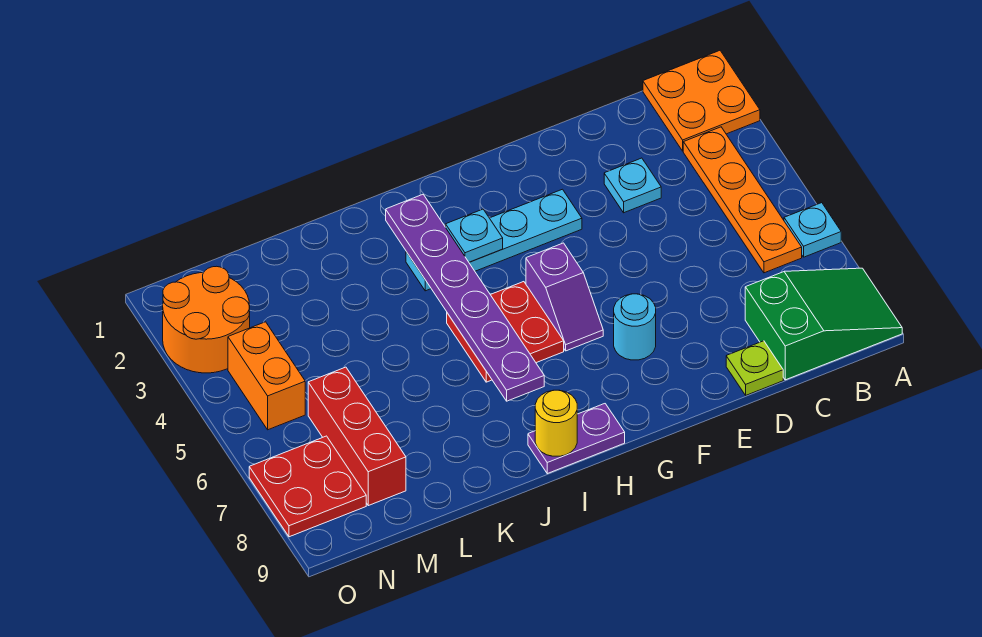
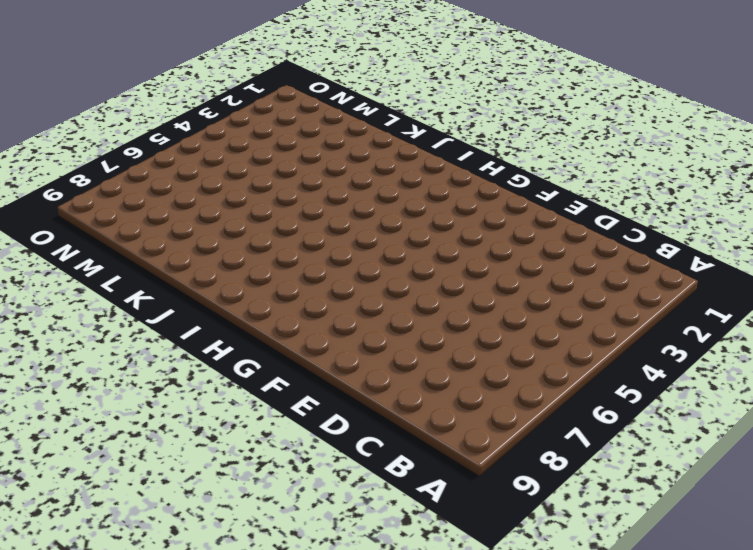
none -> orange plate A1:B2 level 1
none -> cyan plate A6 level 1
none -> green slope A8:C9 level 1 top C

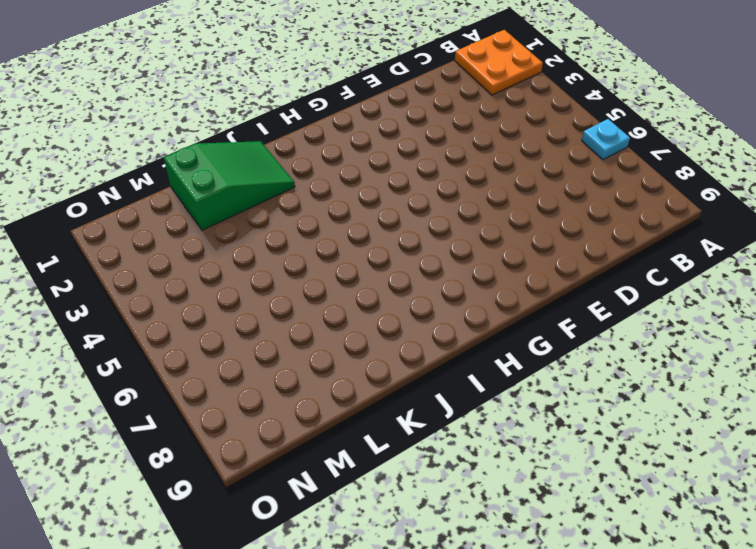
green slope J1:L2 level 1 top L -> green slope A8:C9 level 1 top C
none -> orange plate B3:B6 level 1
none -> cyan plate D3 level 1
none -> lime plate D9 level 1

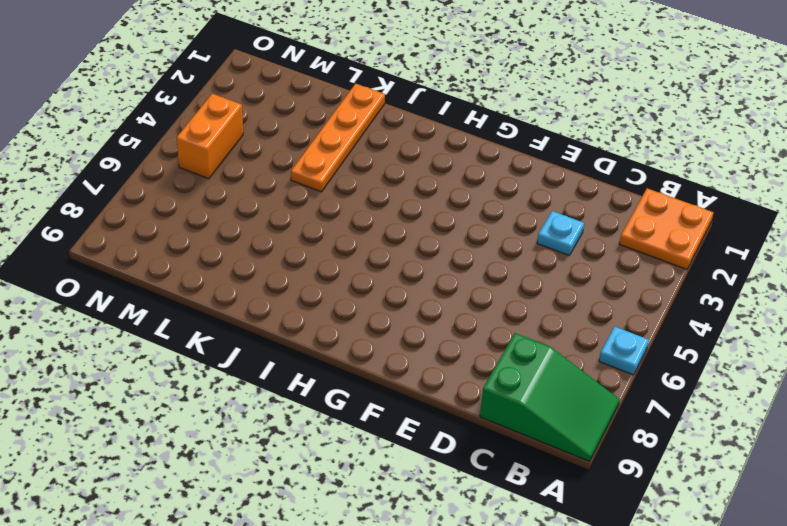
orange plate K1:K4 level 1 -> orange plate B3:B6 level 1
none -> lime plate D9 level 1
none -> cyan plate F3:I3 level 1
none -> cyan round brick F7 level 1

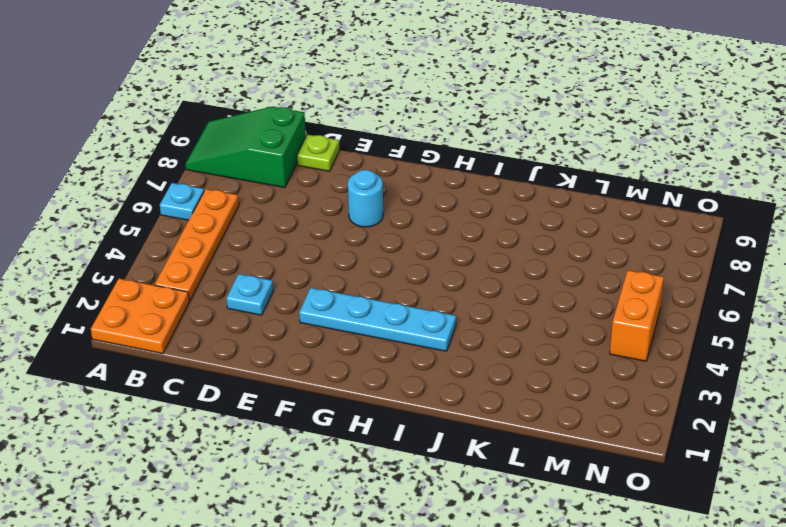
none -> purple slope G5:G6 level 1 top 5
none -> red plate H5:I6 level 1
none -> purple plate H9:I9 level 1

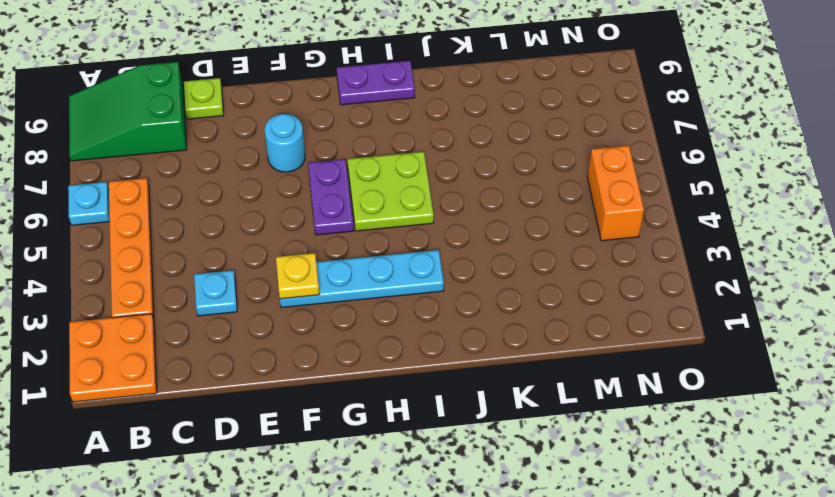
yellow plate F3 level 2 -> none
purple plate G5:G6 level 1 -> purple slope G5:G6 level 1 top 5
lime plate H5:I6 level 1 -> red plate H5:I6 level 1
none -> red brick M6:M8 level 1
none -> orange round brick N2:O3 level 1
none -> red plate N7:O8 level 1

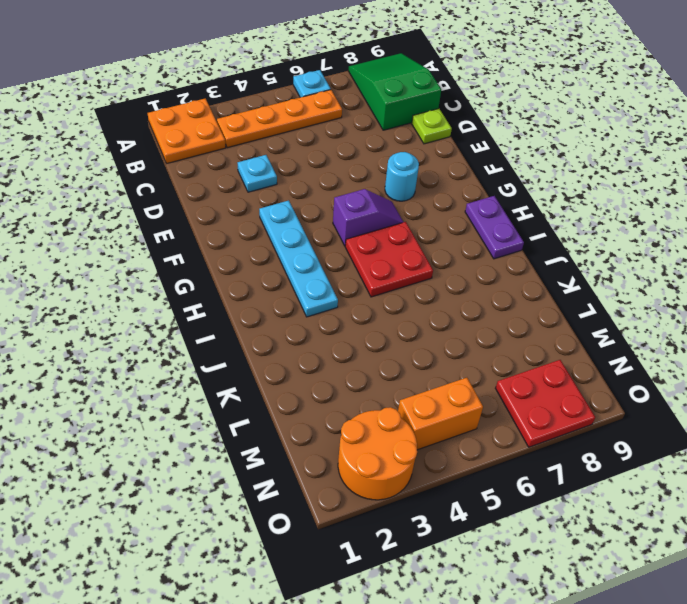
none -> red brick M6:M8 level 1
none -> cyan plate H3 level 2
none -> purple plate I2:I7 level 2

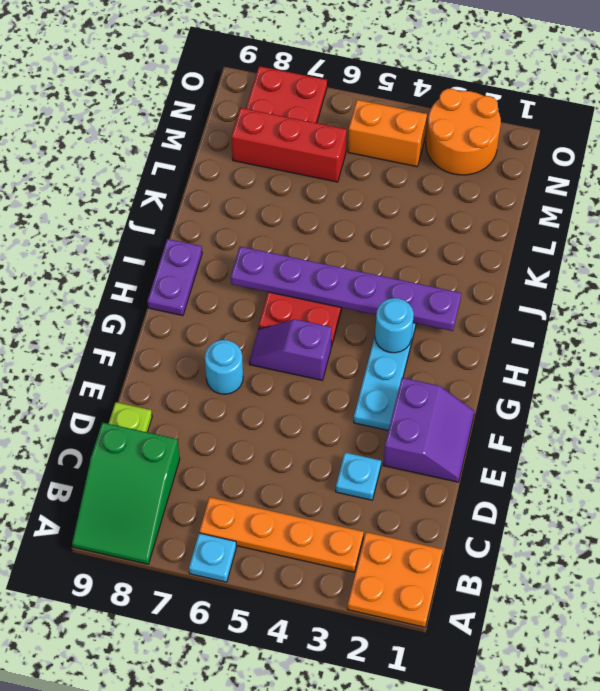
purple slope E1:F2 level 1 top 2 -> none
cyan round brick H3 level 2 -> cyan plate H3 level 2
none -> yellow round brick I9 level 2

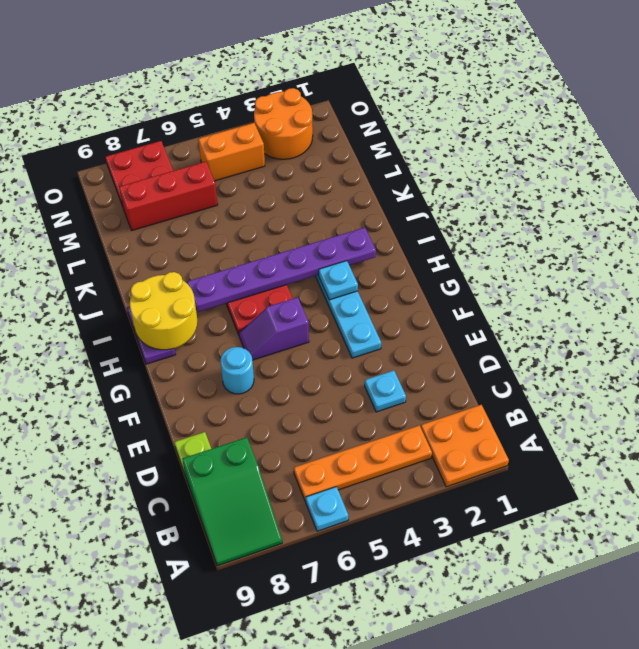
yellow round brick H8:I9 level 2 -> yellow round brick I9 level 2

